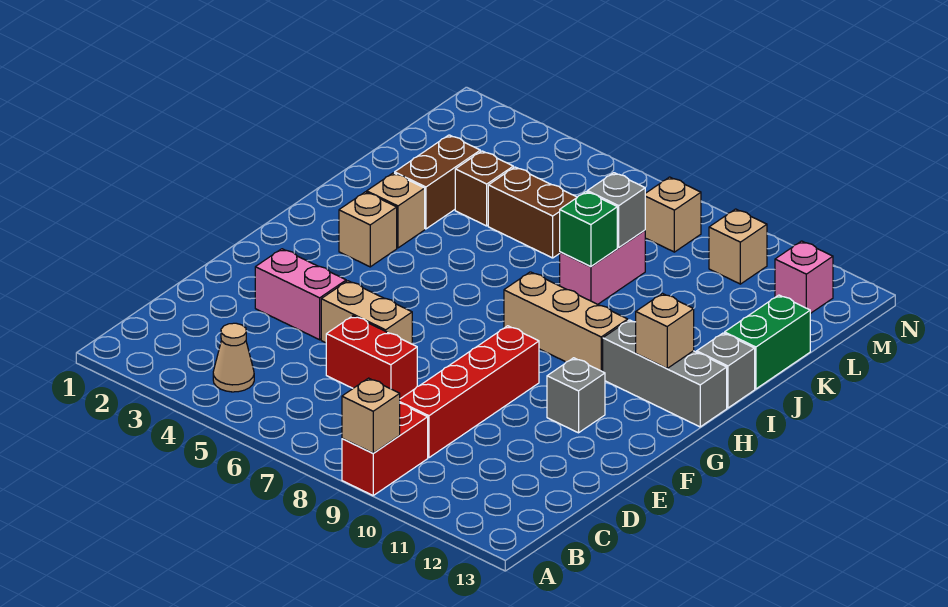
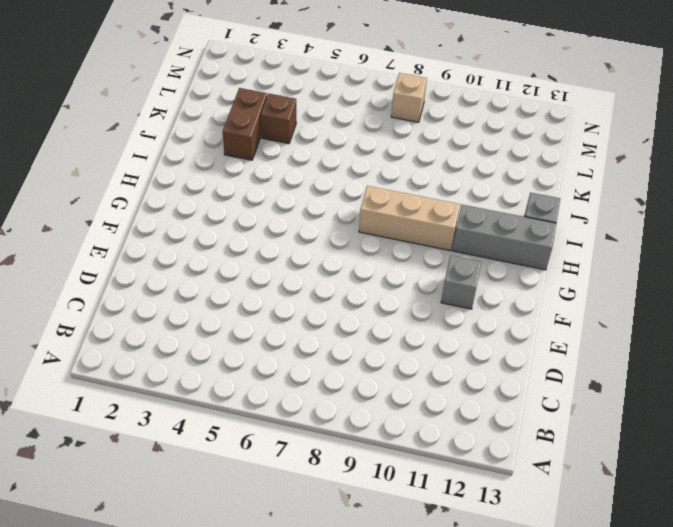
none -> red brick A9:B9 level 1
none -> tan cone B4 level 1
none -> red brick C9:F9 level 1

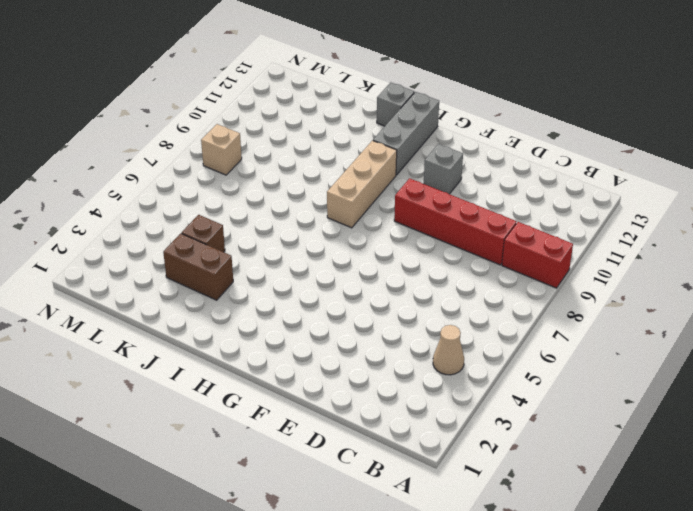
none -> red brick D6:D7 level 1
none -> pink brick E3:E4 level 1
none -> tan brick E5:E6 level 1

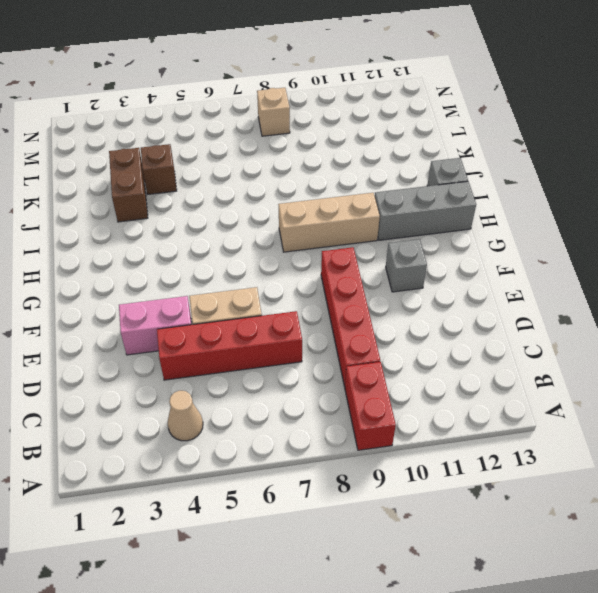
red brick D4:D7 level 1 -> red brick D6:D7 level 1
none -> tan brick H3 level 1
none -> tan brick I3 level 1
none -> pink brick J8:K8 level 1

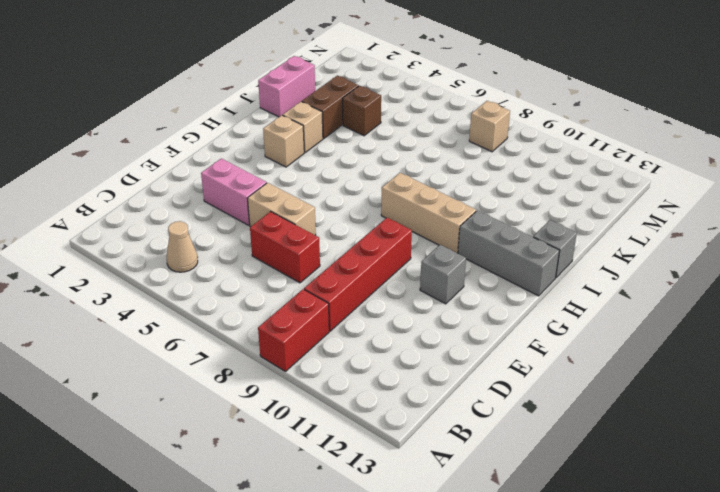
pink brick J1:K1 level 1 -> pink brick J8:K8 level 1
none -> green brick J13:K13 level 1
none -> brown brick K5:K6 level 1
none -> tan brick M10 level 1

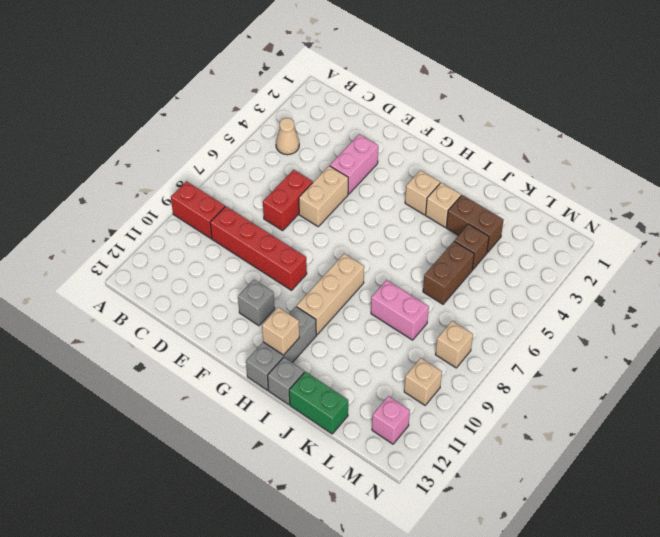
none -> tan brick A9 level 2
none -> green brick J8 level 2
none -> grey brick K8 level 2

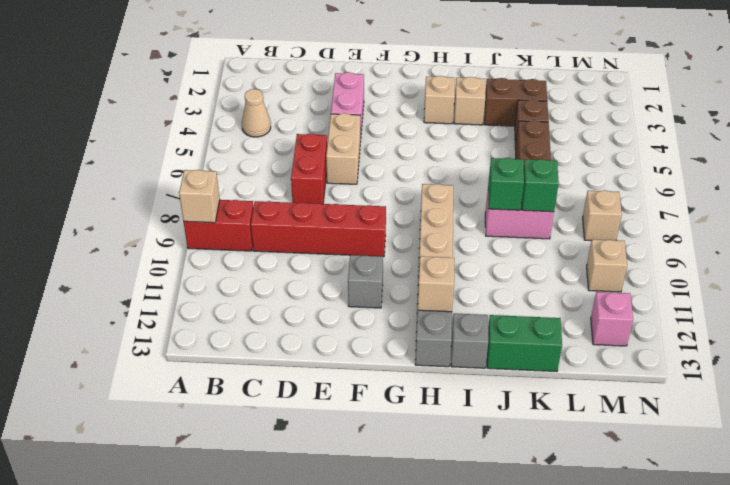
green brick K8 level 2 -> grey brick K8 level 2

